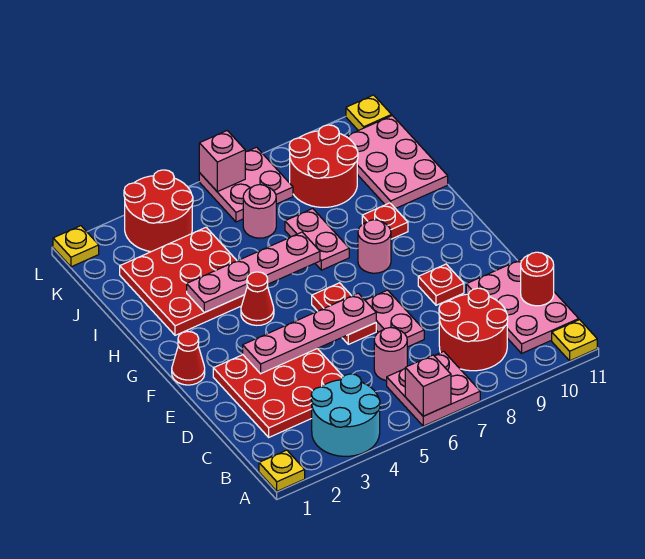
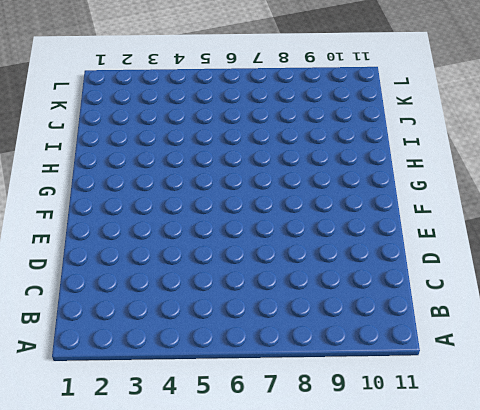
none -> yellow plate A1 level 1
none -> cyan round brick A3:B4 level 1
none -> pink plate A6:B7 level 1

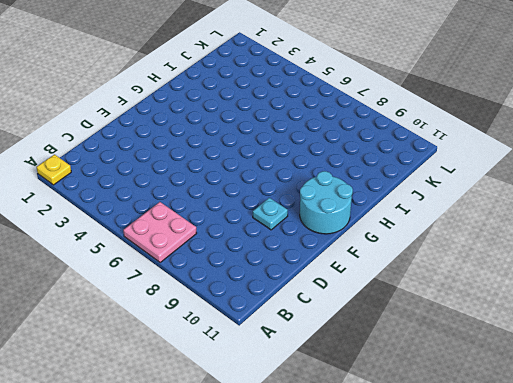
cyan plate E9 level 1 -> red plate E9 level 1
cyan round brick F10:G11 level 1 -> cyan round brick A3:B4 level 1
none -> yellow plate A11 level 1
none -> red round brick B8:C9 level 1
none -> pink plate B10:D11 level 1

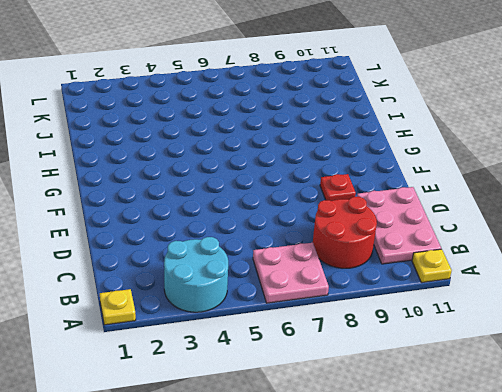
none -> red plate C2:E4 level 1
none -> pink round brick C6 level 1
none -> pink plate D7:E7 level 1

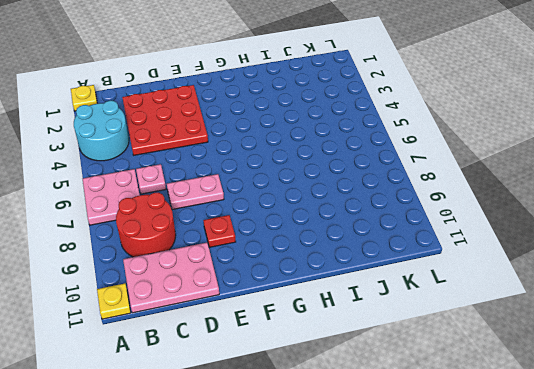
pink plate C6 level 1 -> pink round brick C6 level 1
none -> red plate E6:F6 level 1
none -> red cone F1 level 1
none -> red cone G4 level 1

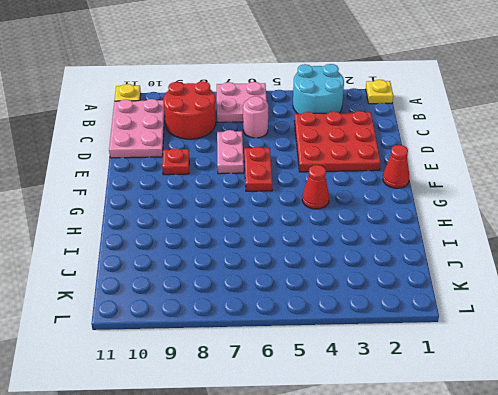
none -> pink round brick G8 level 1
none -> red plate H2:J4 level 1
none -> pink plate H7:I7 level 1

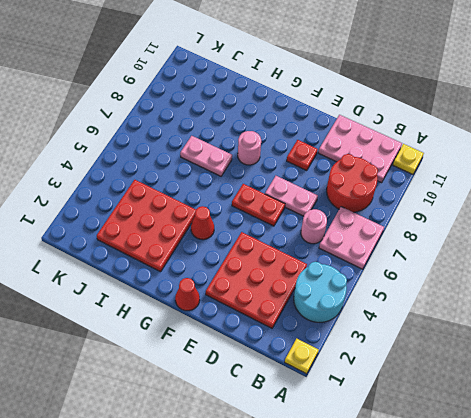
none -> red plate H9 level 1
none -> pink plate I10:K11 level 1
none -> pink round brick J6 level 1

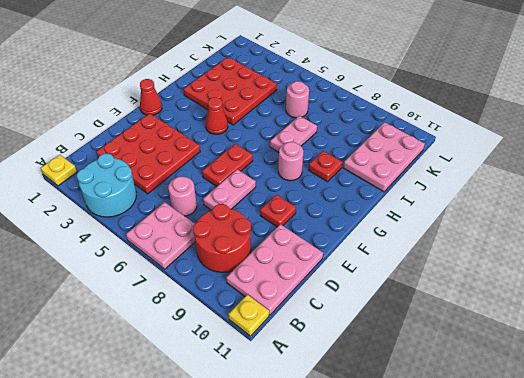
none -> red round brick J8:K9 level 1
none -> red round brick K3:L4 level 1
none -> pink plate K6:L7 level 1

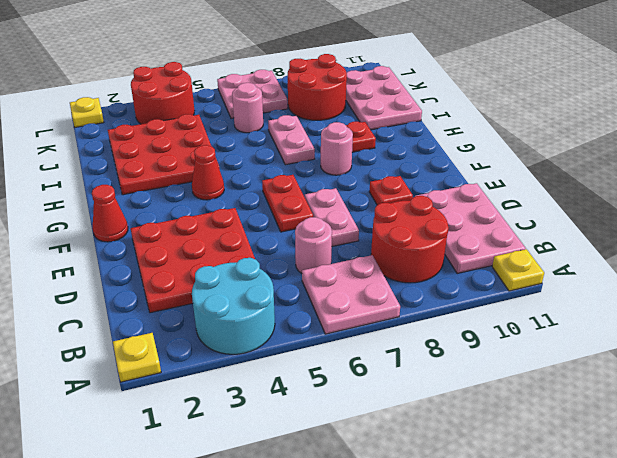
none -> yellow plate L11 level 1
none -> pink brick A6 level 2
none -> red round brick C11 level 2

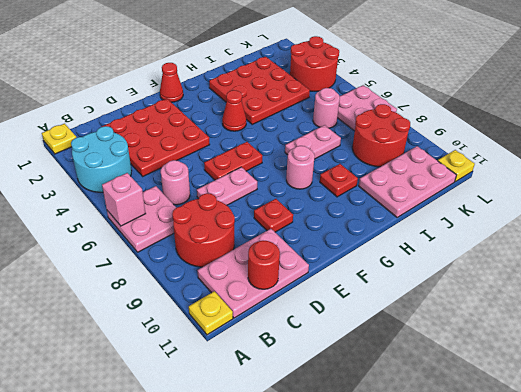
none -> yellow plate L1 level 1
none -> pink plate E3:E6 level 2
none -> pink plate H3:H6 level 2

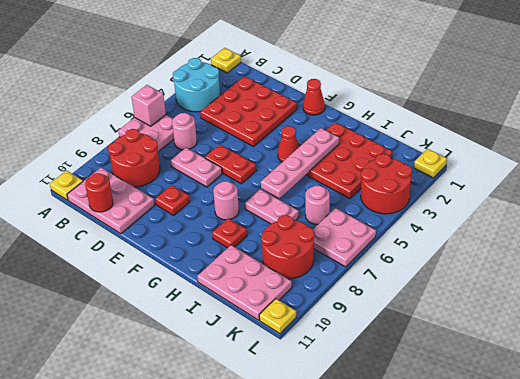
none -> pink plate E3:E6 level 2
none -> pink brick L6 level 2

